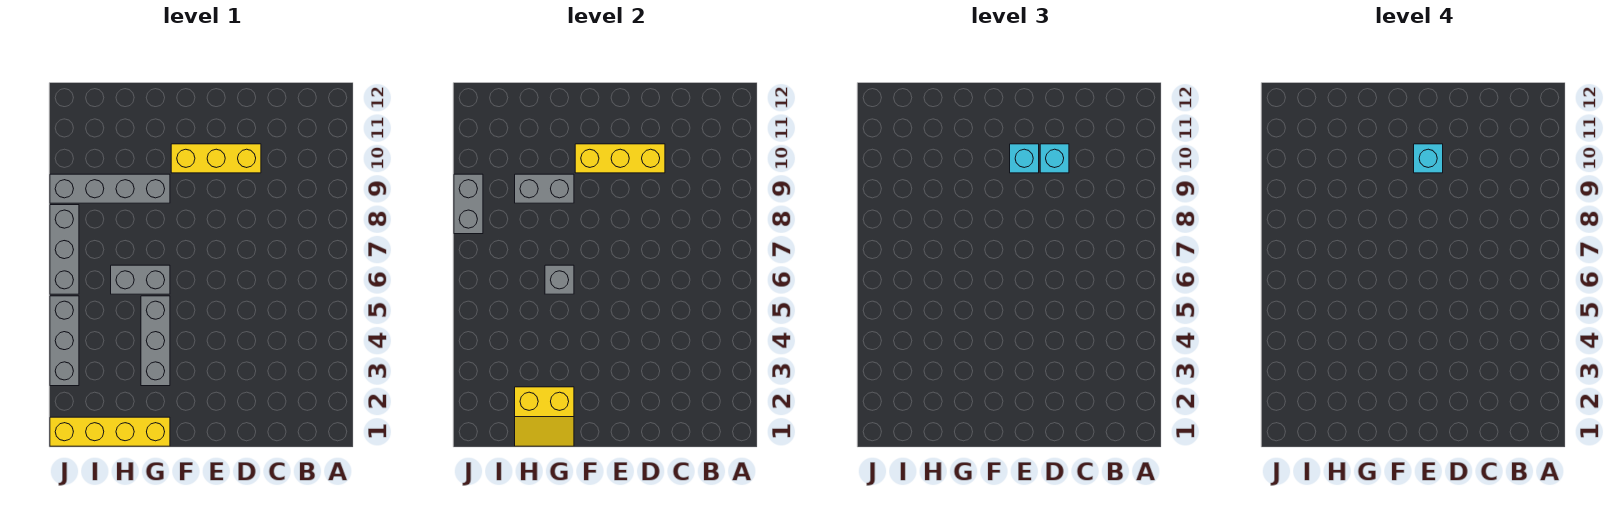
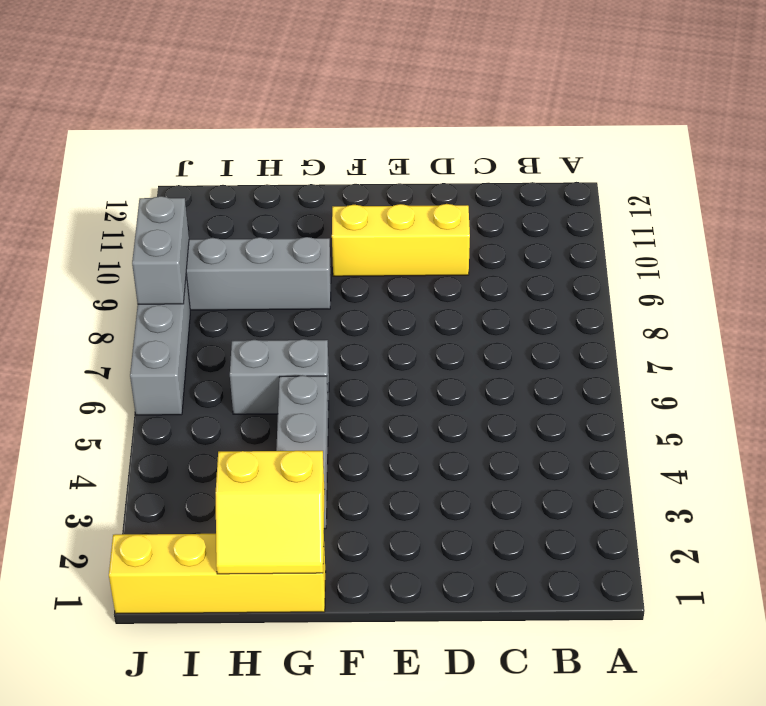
none -> grey brick J3:J5 level 1
none -> yellow brick D10:F10 level 2
none -> grey brick G6 level 2

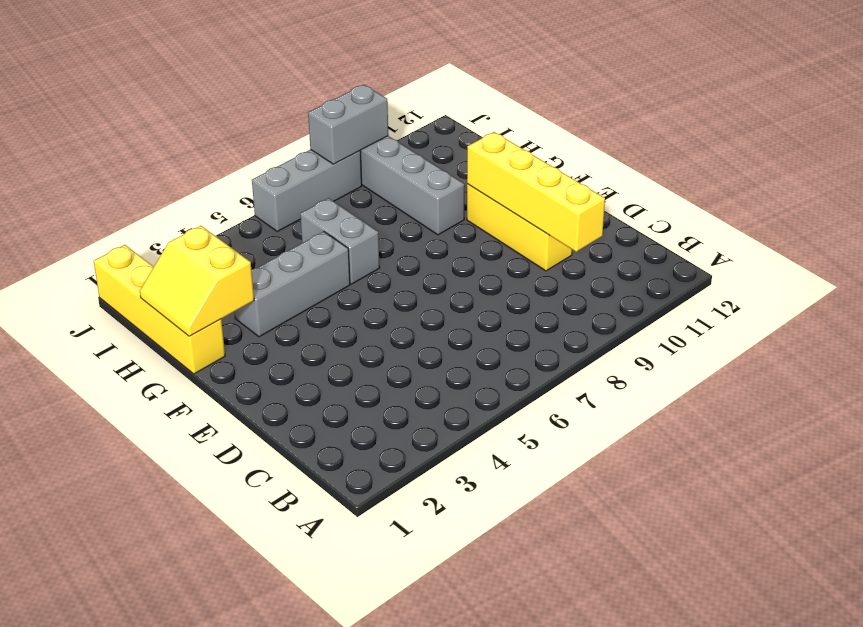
yellow brick C10:F10 level 2 -> yellow brick D10:F10 level 2
none -> grey brick J3:J5 level 1
none -> grey brick G6 level 2
none -> grey brick G9:H9 level 2

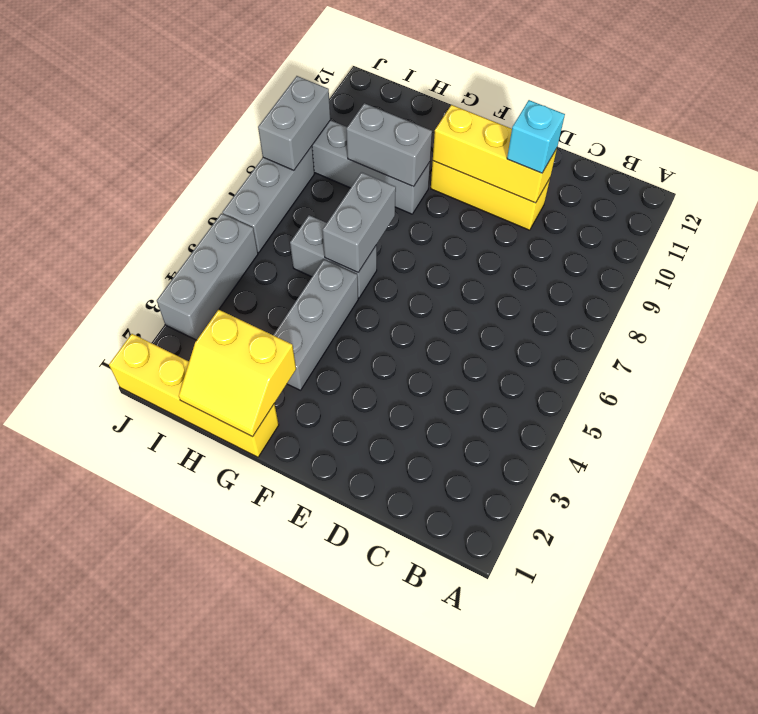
grey brick G6:G7 level 2 -> grey brick G6 level 2
none -> cyan brick E10 level 3
none -> cyan brick E10 level 4

